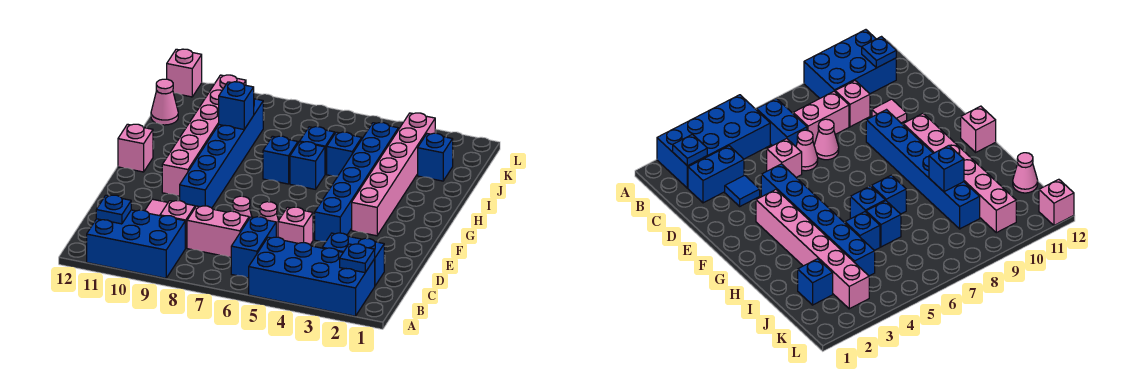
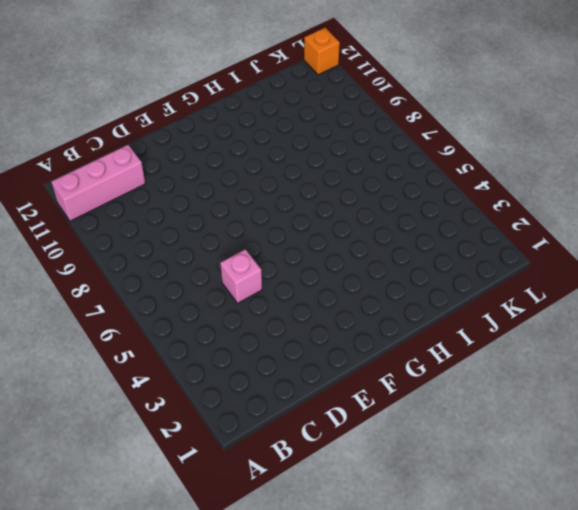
pink brick A11:C11 level 1 -> blue brick A9:B11 level 1
orange brick L12 level 1 -> pink brick L12 level 1
none -> blue brick A2:B5 level 1
none -> blue brick B6:C6 level 1
none -> blue brick C2:C3 level 1

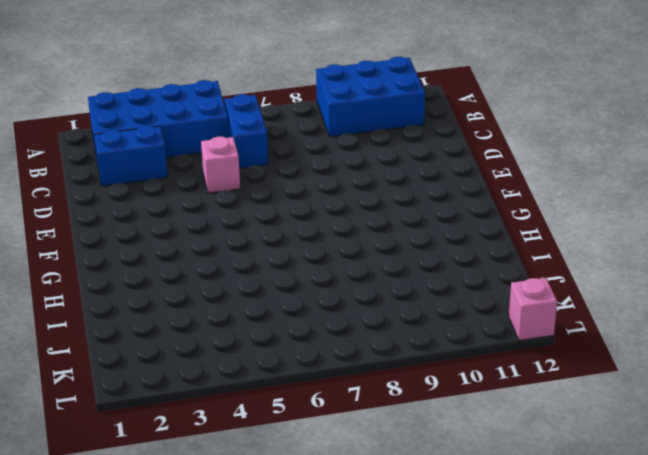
none -> pink brick C7:C8 level 1
none -> pink brick C9 level 1
none -> blue tile D3 level 1

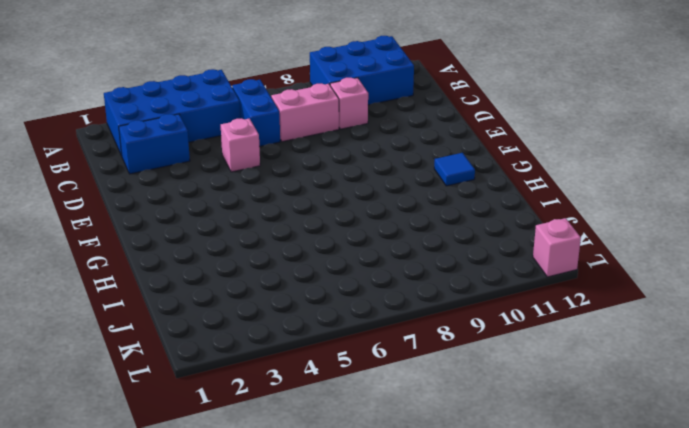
blue tile G11 level 1 -> blue tile D3 level 1
none -> pink cone D6 level 1
none -> pink cone D7 level 1
none -> pink tile D10 level 1

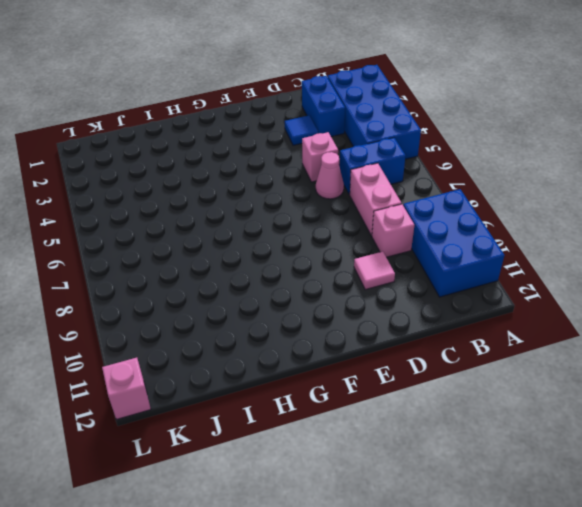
none -> pink cone D7 level 1
none -> blue brick E4:J4 level 1
none -> blue brick E9:J9 level 1

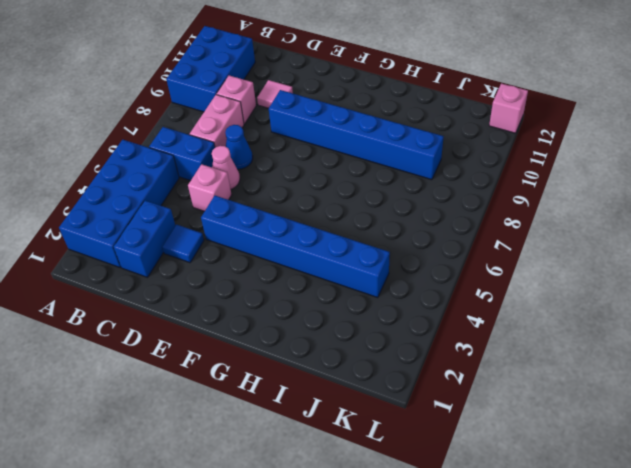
blue cone D7 level 1 -> pink cone D7 level 1
none -> pink brick F3:K3 level 1
none -> pink brick F10:K10 level 1
none -> pink brick G12 level 1

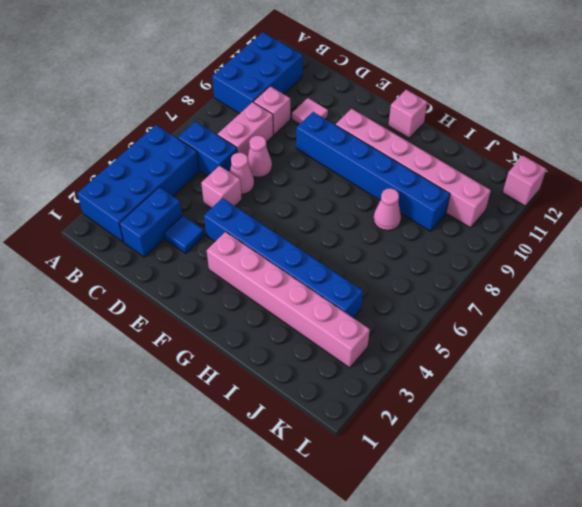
pink cone I8 level 1 -> pink cone J12 level 1
none -> blue brick H6 level 1
none -> blue brick H7 level 1
none -> blue brick I5 level 1

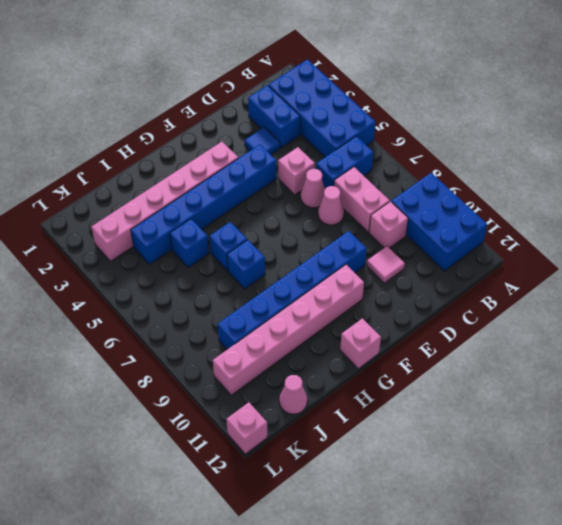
none -> blue brick I6 level 1
none -> blue brick J2 level 1
none -> blue plate B2 level 2

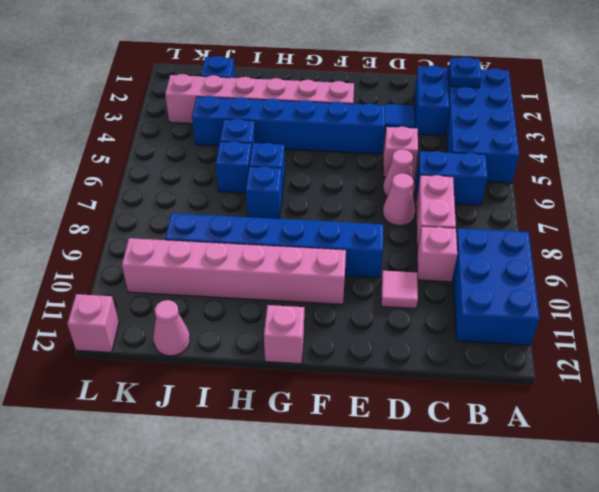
none -> blue plate B11 level 2
none -> blue brick I9 level 2

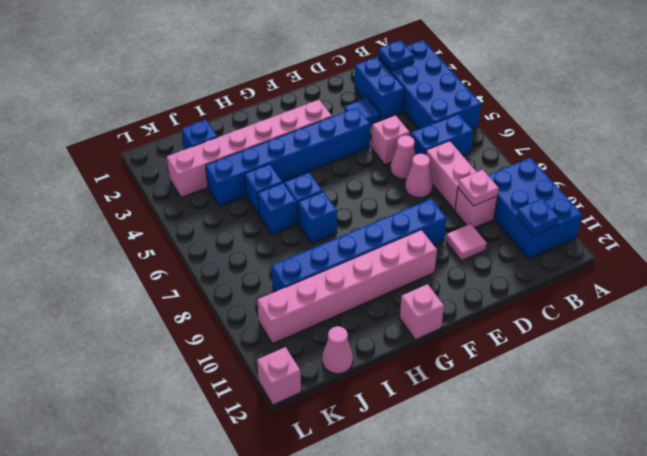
pink plate C9 level 2 -> none
none -> blue brick I9 level 2

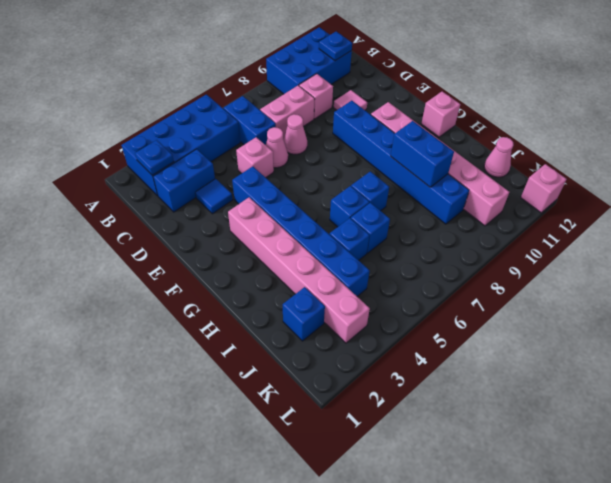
blue brick H9:I9 level 2 -> blue brick I9 level 2

